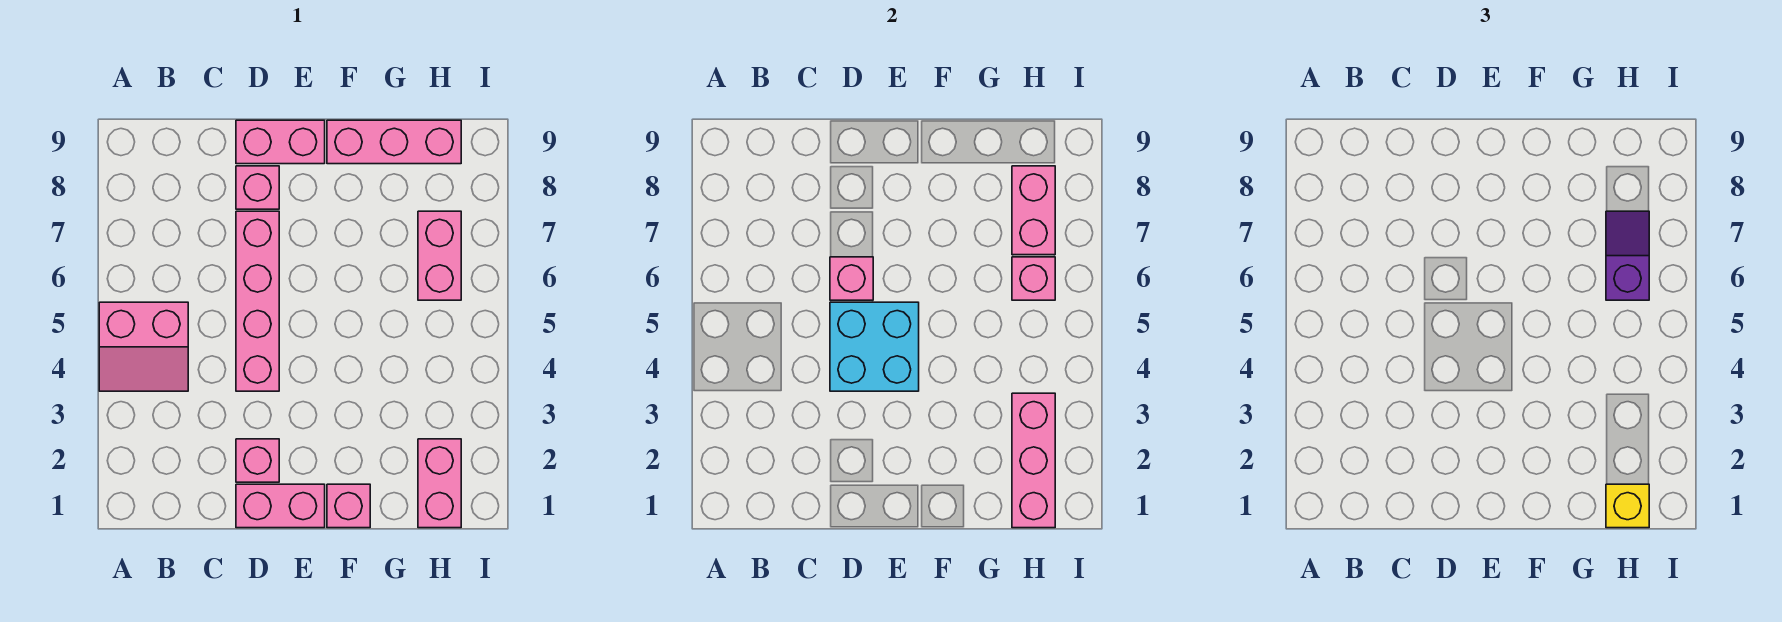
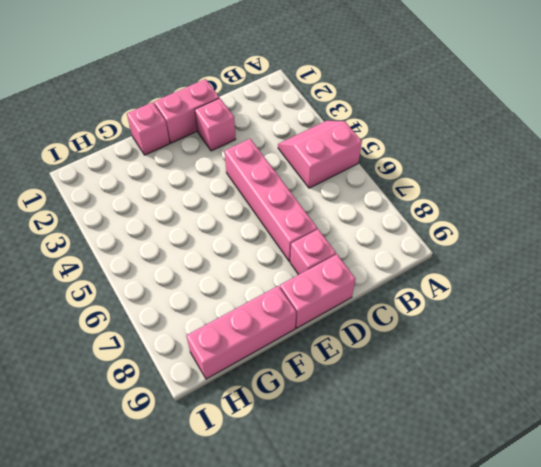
none -> pink brick H1:H2 level 1
none -> pink brick H6:H7 level 1
none -> cyan brick D4:E5 level 2

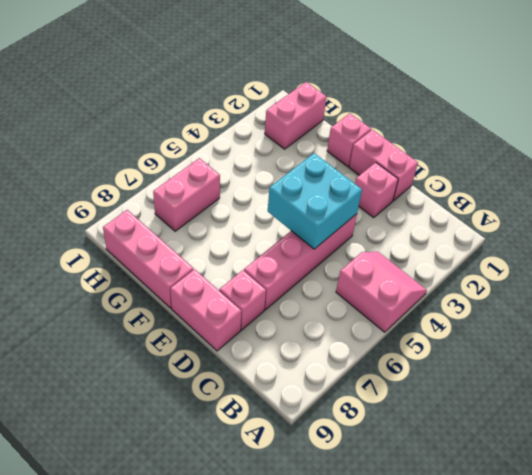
none -> pink brick D6 level 2
none -> pink brick H1:H3 level 2
none -> pink brick H6 level 2

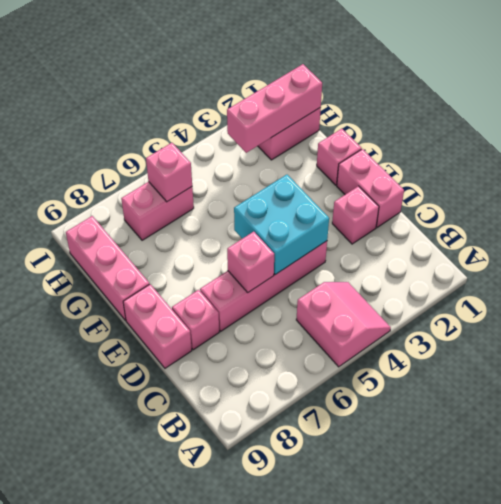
none -> pink brick H7:H8 level 2
none -> yellow brick H1 level 3
none -> purple slope H6:H7 level 3 top 6

